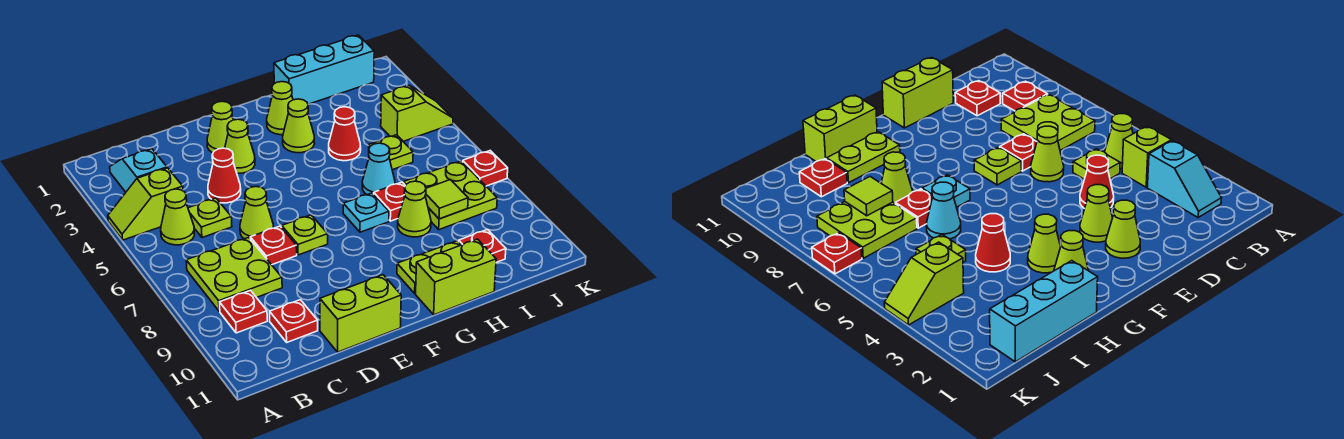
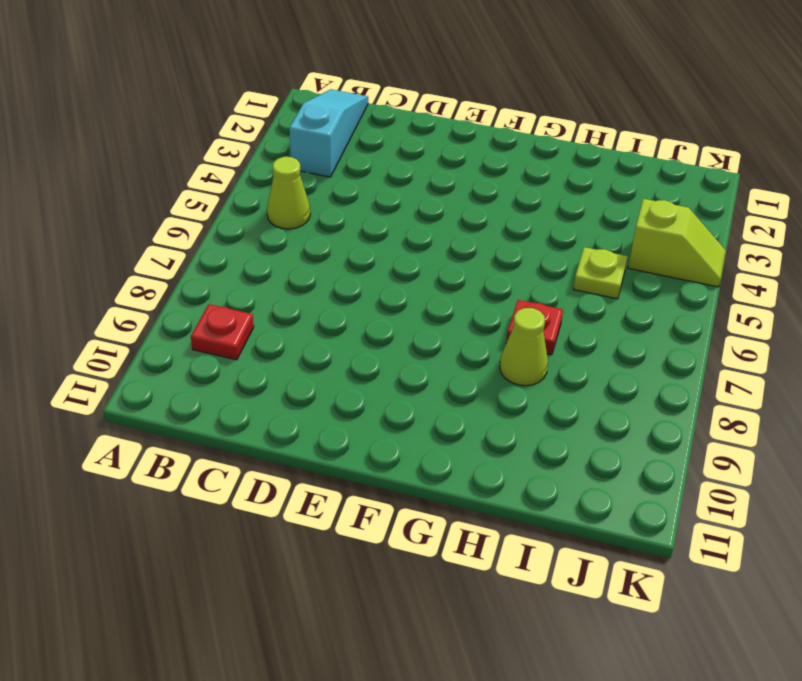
cyan slope B1:B3 level 1 top 3 -> cyan slope B2:B3 level 1 top 3
none -> lime slope A4:B4 level 1 top B
none -> lime plate B7:C8 level 1
none -> lime plate C5 level 1
none -> red plate C10 level 1

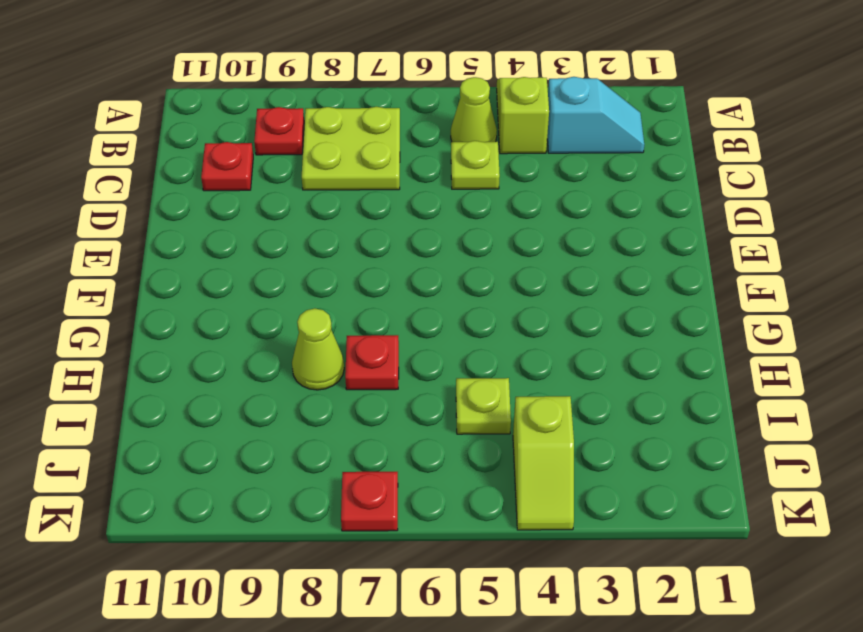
none -> red cone D4 level 1
none -> lime cone D6 level 1
none -> red plate D7 level 1
none -> lime brick D11:E11 level 1

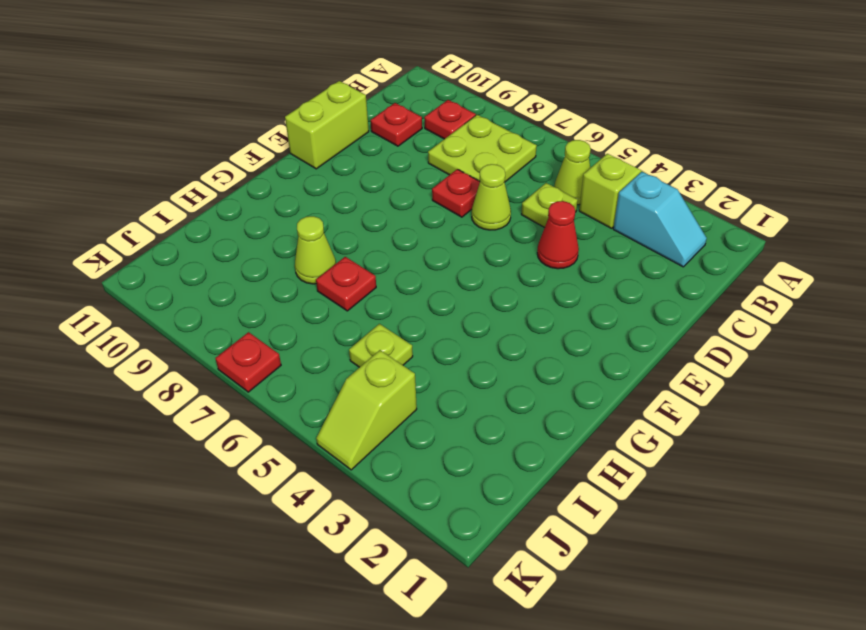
none -> lime cone E2 level 1
none -> lime cone E3 level 1
none -> lime plate E7 level 1
none -> lime cone G2 level 1

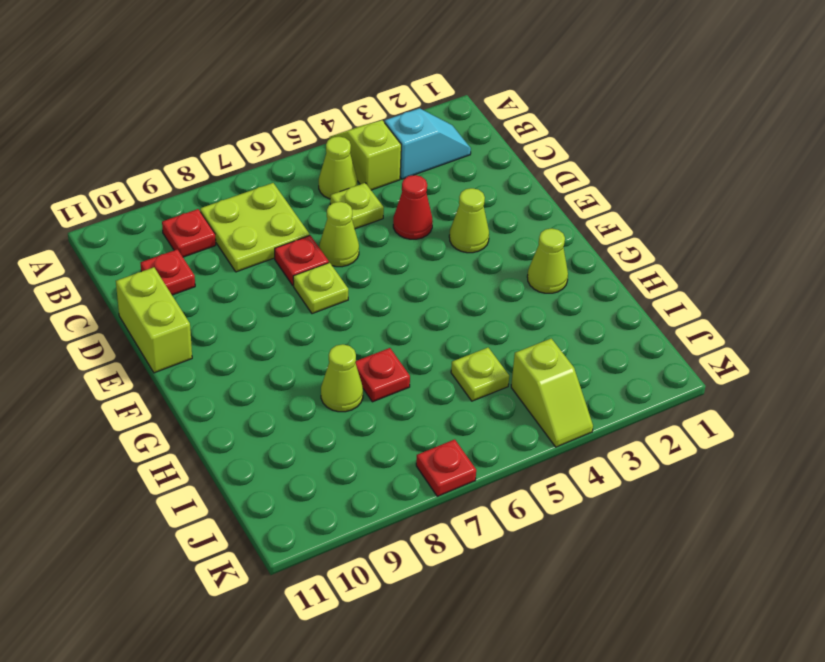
none -> lime cone E2 level 1
none -> lime cone G3 level 1
none -> cyan plate G7 level 1
none -> lime plate G10:H10 level 1

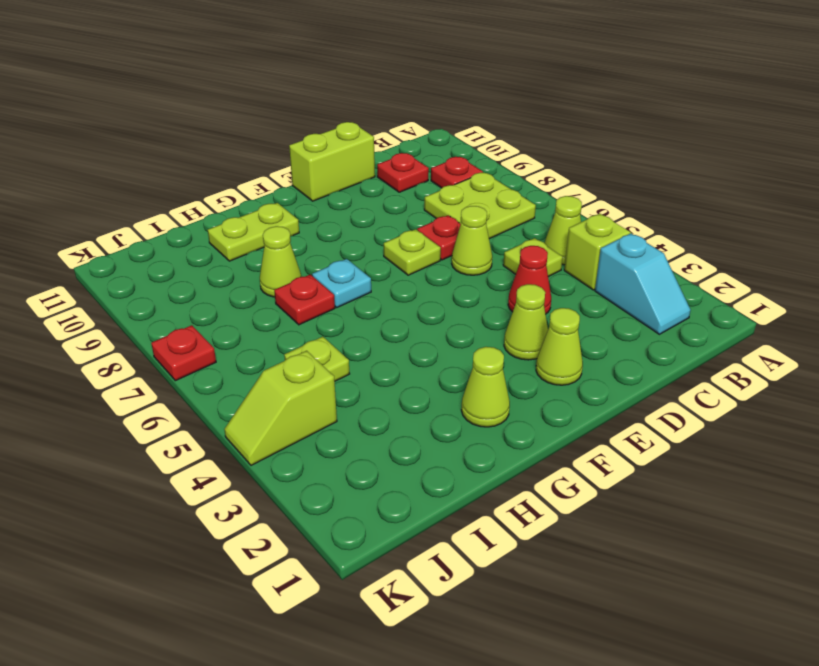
none -> lime cone G3 level 1
none -> lime brick G11:H11 level 1
none -> cyan brick H1:J1 level 1
none -> red cone H4 level 1

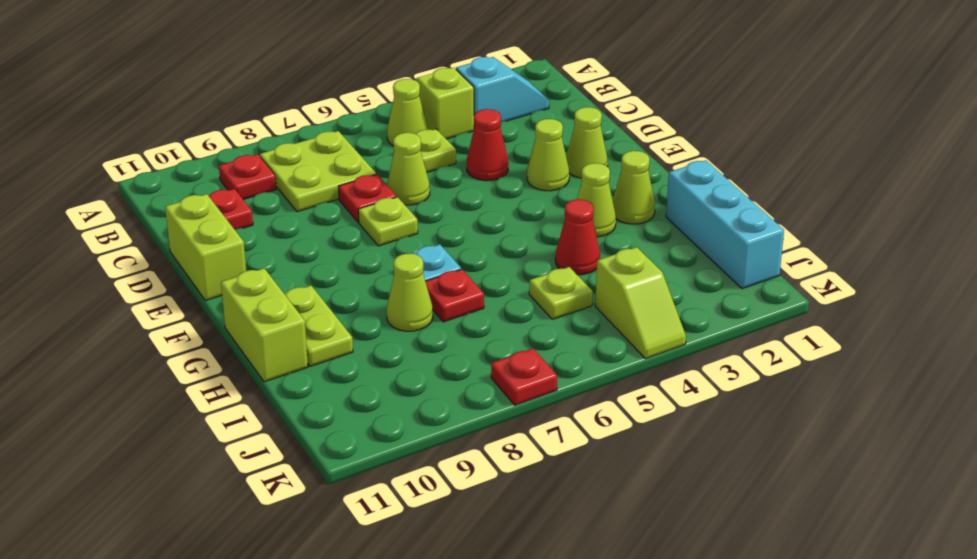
none -> cyan cone H6 level 1
none -> lime plate I7:J8 level 1
none -> red plate I10 level 1
none -> lime tile I8 level 2

